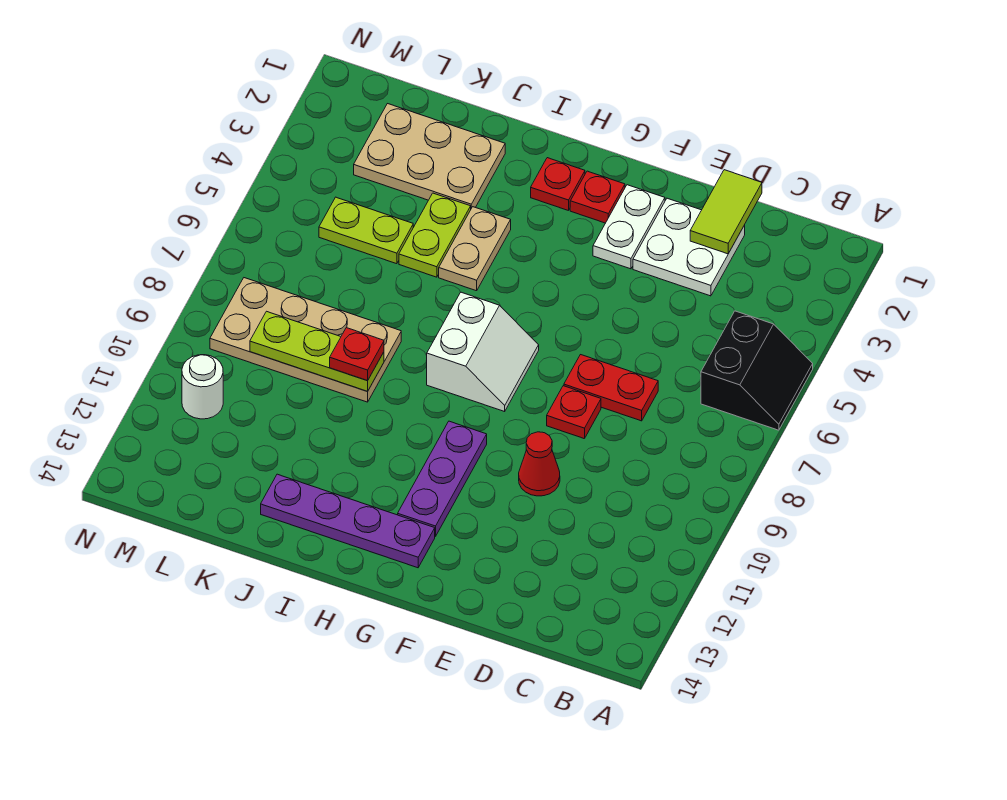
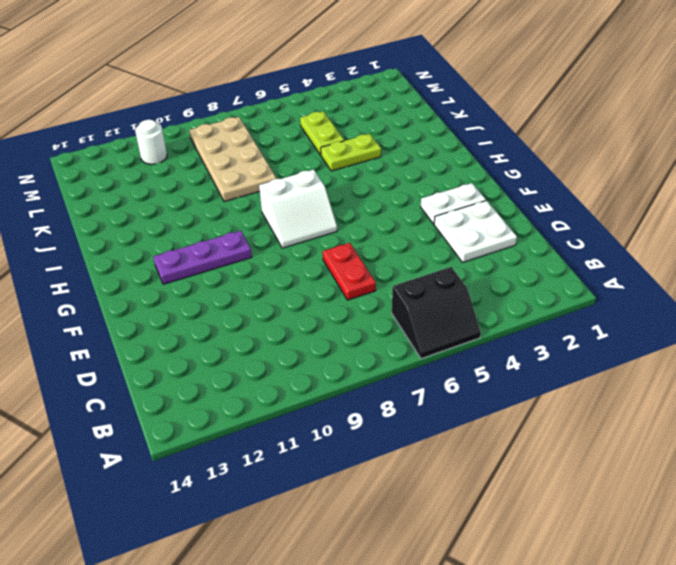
none -> red plate E8 level 1
none -> red cone E10 level 1
none -> red plate G2 level 1

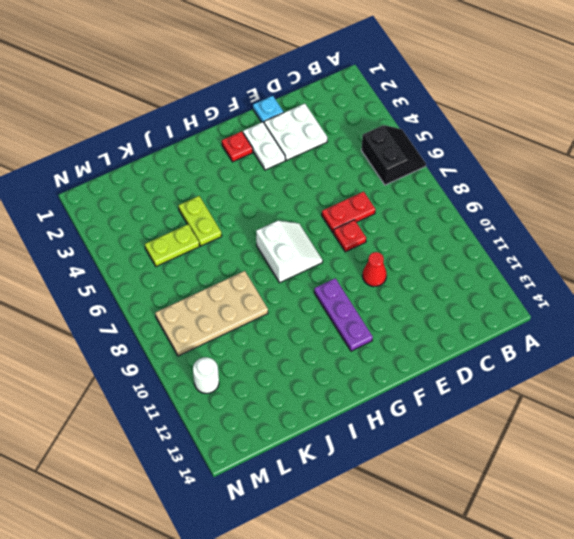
cyan plate E1 level 1 -> none
none -> purple plate G13:J13 level 1
none -> red plate H2 level 1
none -> tan plate I4:I5 level 1

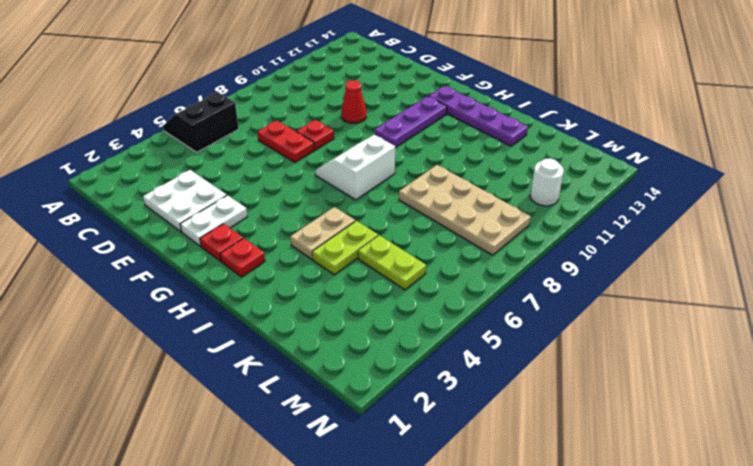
none -> tan plate J2:L3 level 1
none -> lime tile D1:D2 level 2
none -> lime plate J9:L9 level 2

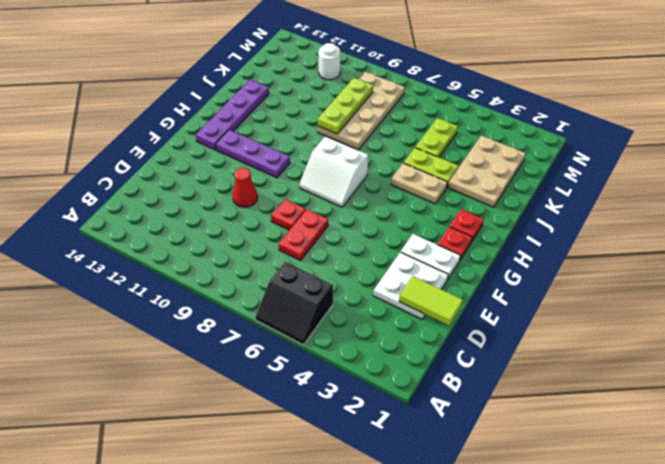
none -> red plate J9 level 3

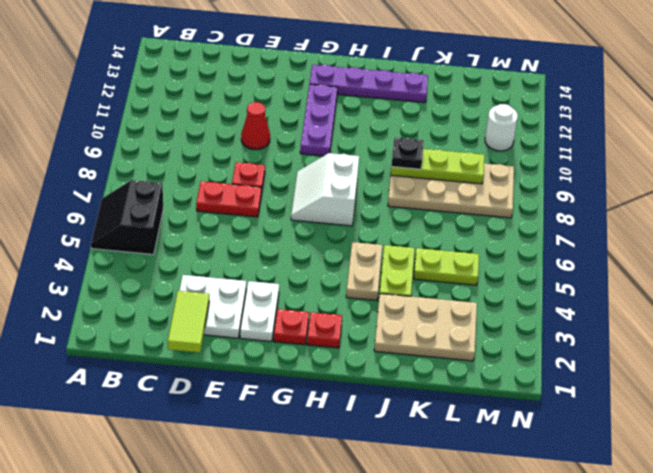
black plate J9 level 3 -> red plate J9 level 3

